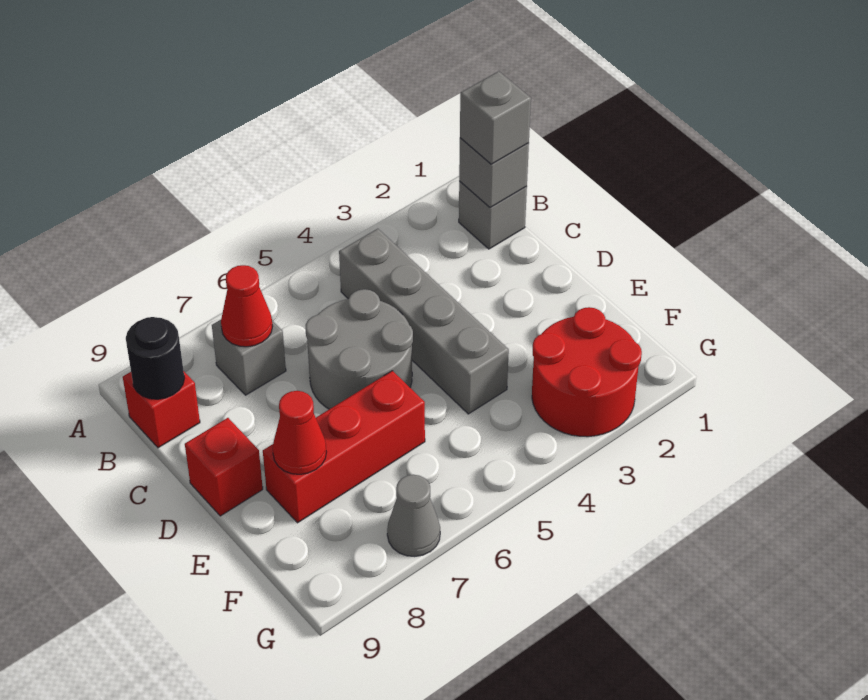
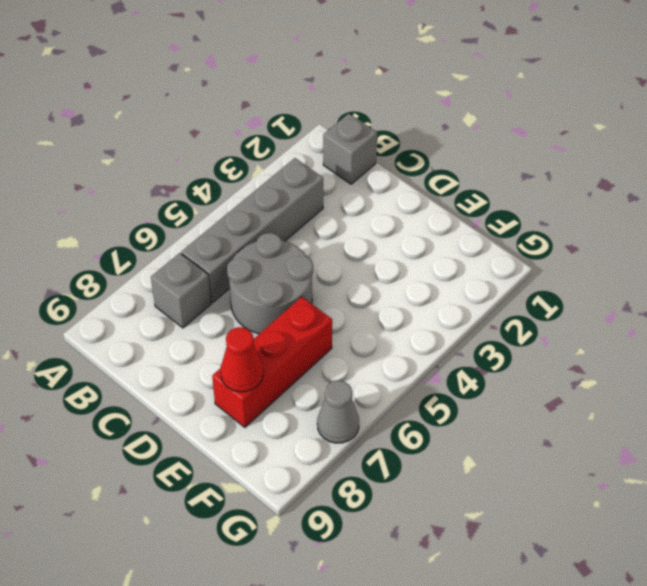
grey brick B3:B6 level 1 -> grey brick B4:E4 level 1
none -> red brick B9 level 1
none -> red brick D9 level 1
none -> red round brick F2:G3 level 1

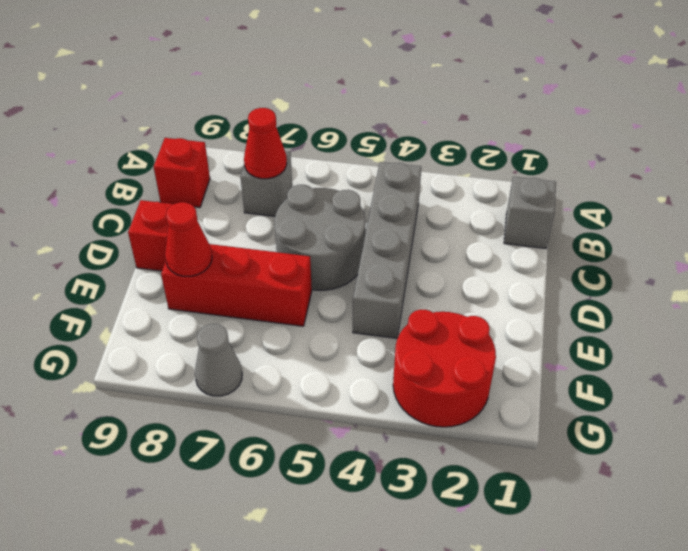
none -> grey brick B1 level 2
none -> black round brick B9 level 2
none -> grey brick B1 level 3

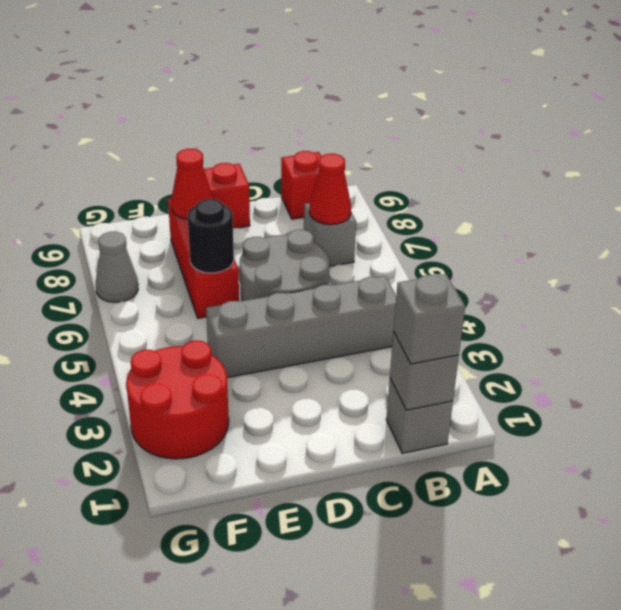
black round brick E6 level 2 -> black round brick B9 level 2

